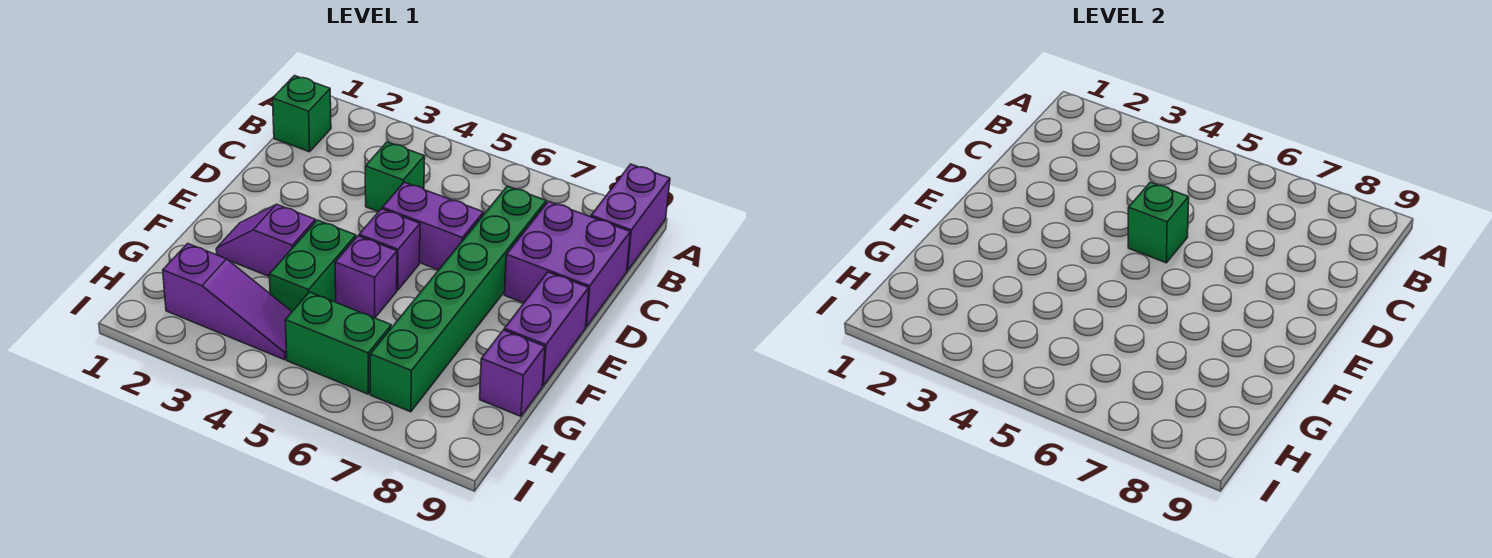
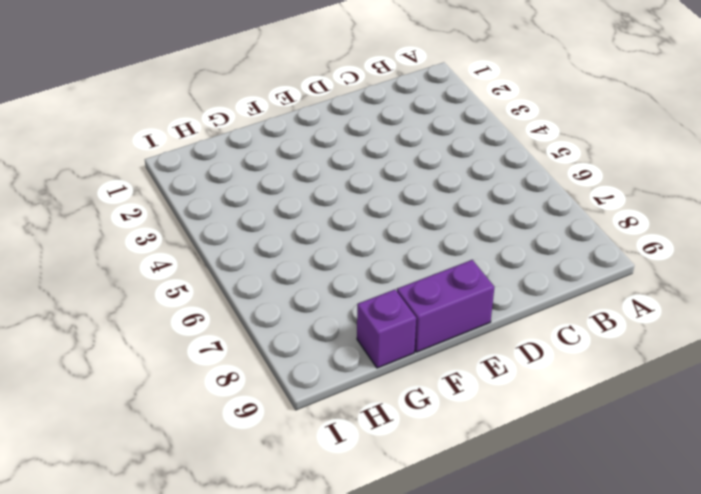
none -> purple brick A9:B9 level 1
none -> green brick B1 level 1
none -> green brick C4 level 1

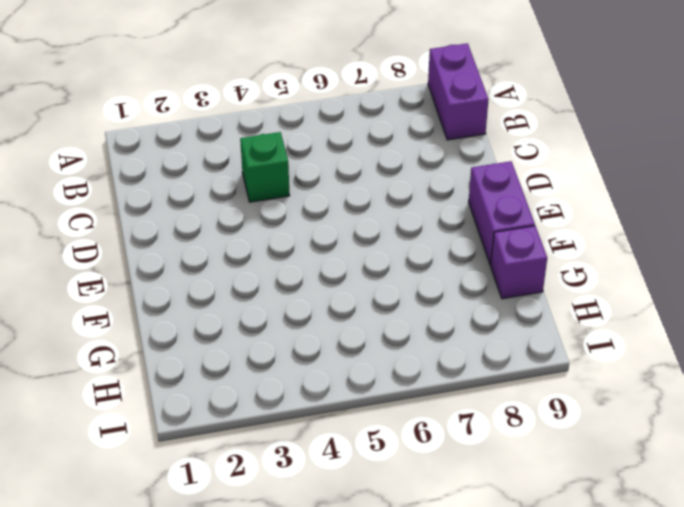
none -> green brick B1 level 1
none -> green brick C7:H7 level 1
none -> purple brick C8:D9 level 1

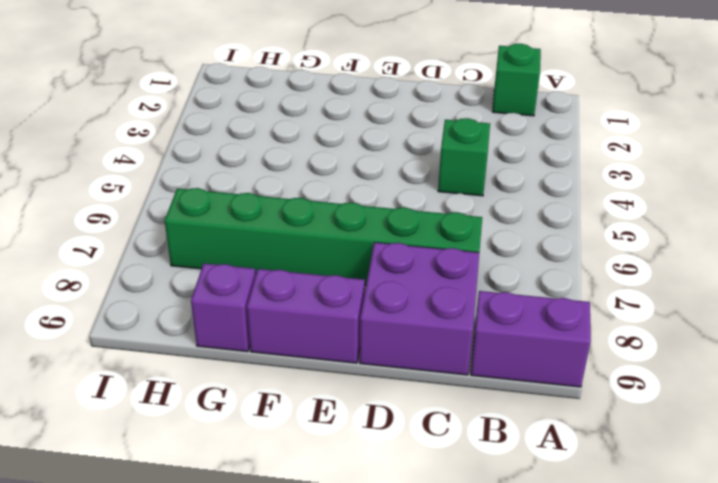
none -> purple brick D5:D6 level 1
none -> purple brick E5 level 1
none -> purple slope F2:F3 level 1 top 3

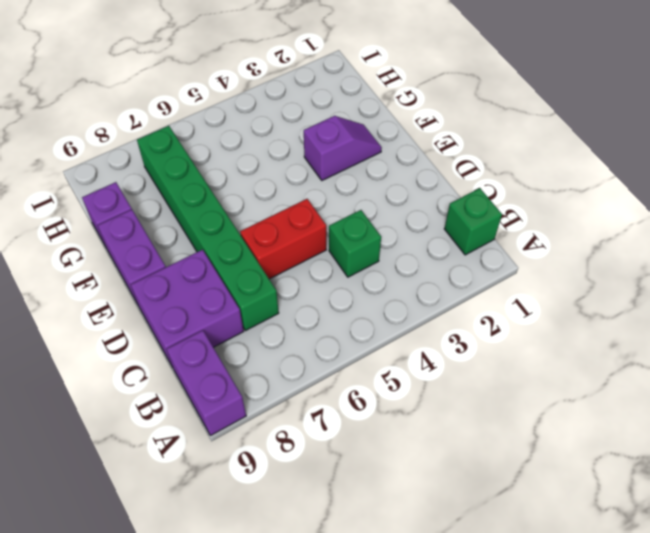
red brick D5:D6 level 1 -> purple brick D5:D6 level 1
none -> purple brick E5 level 1
none -> green brick F4:G4 level 1
none -> purple brick F5 level 1

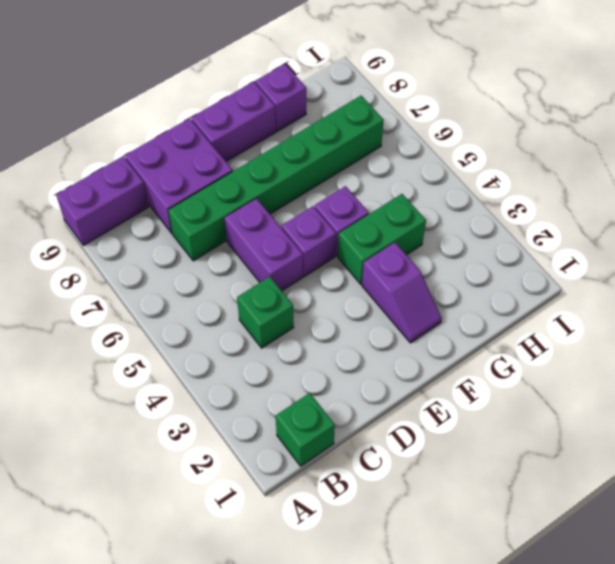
none -> purple slope H2:H4 level 1 top 2
none -> green brick H5:H6 level 1
none -> green brick D5 level 2

